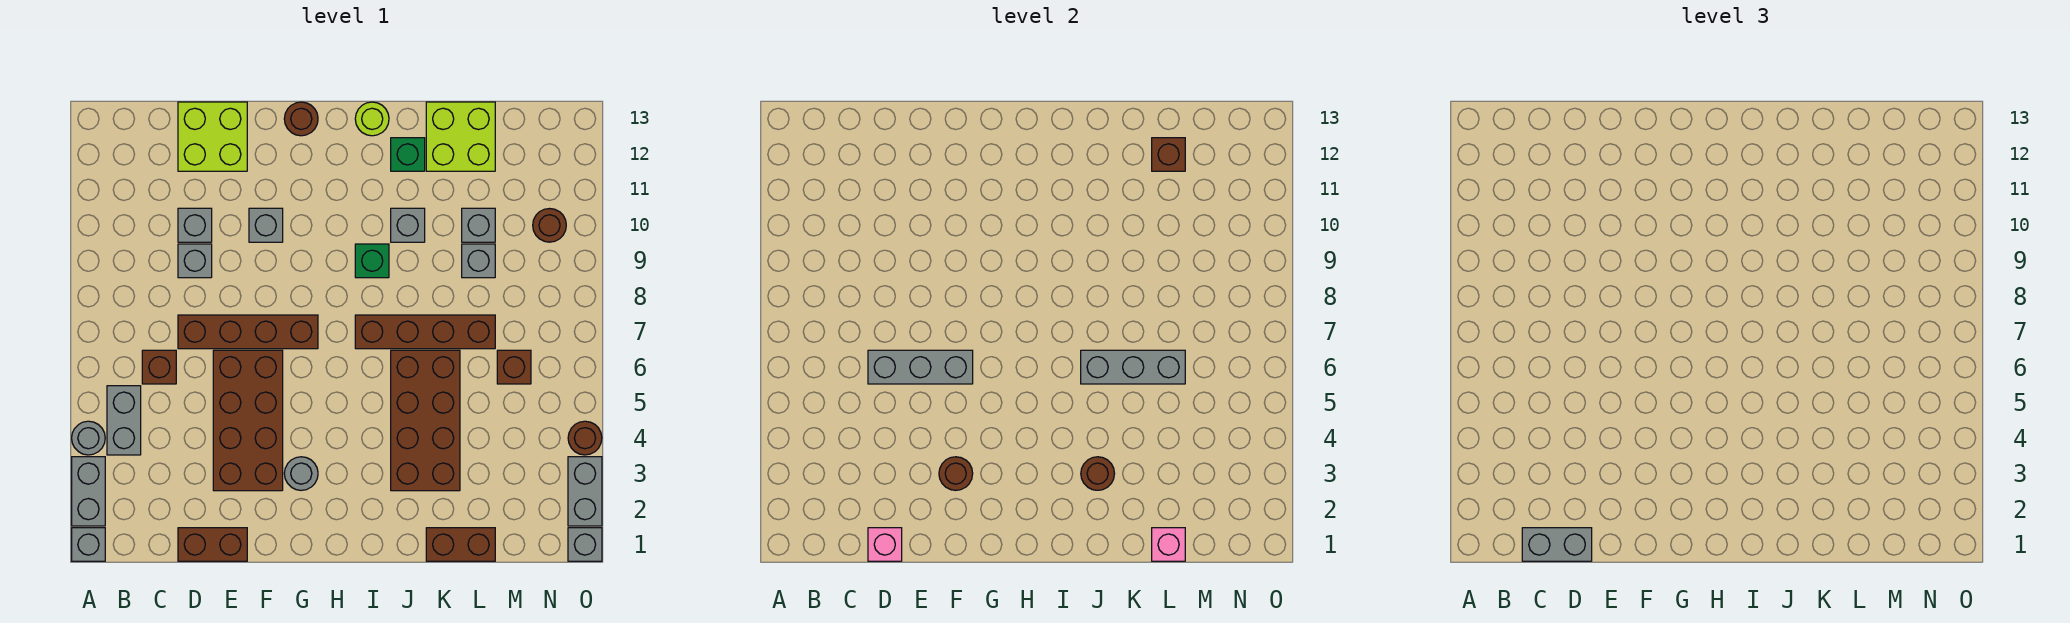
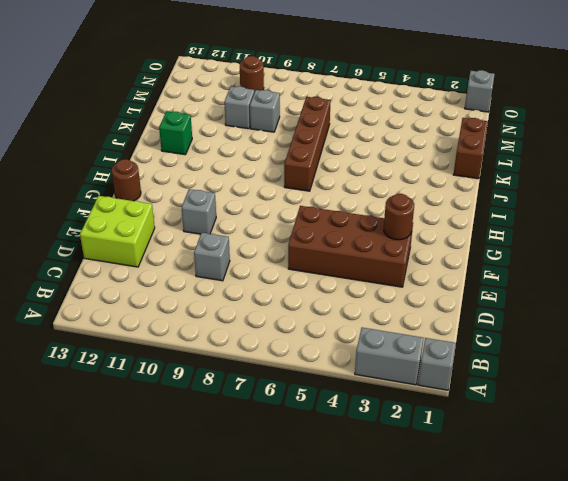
none -> grey round brick A4 level 1
none -> grey brick B4:B5 level 1
none -> brown brick C6 level 1
none -> brown brick D1:E1 level 1

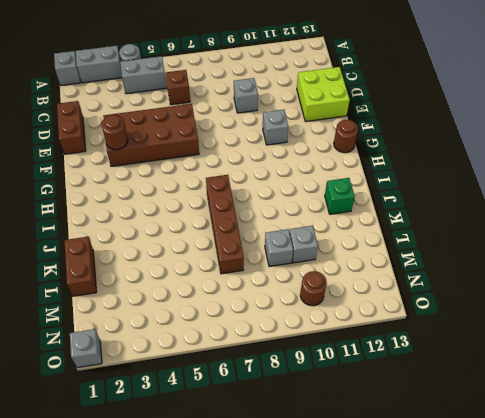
none -> brown brick D7:G7 level 1
none -> grey brick D10 level 1
none -> grey round brick G3 level 1
none -> green brick I9 level 1

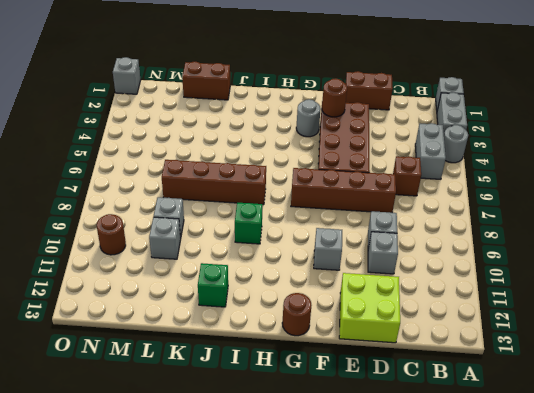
none -> lime round brick I13 level 1
none -> brown brick J3:K6 level 1
none -> grey brick J10 level 1
none -> lime brick K12:L13 level 1

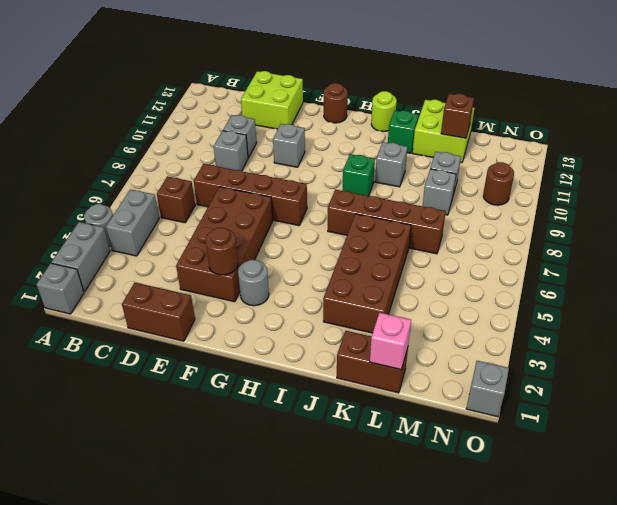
none -> brown brick M6 level 1
none -> grey brick O2:O3 level 1
none -> brown round brick O4 level 1
none -> pink brick D1 level 2

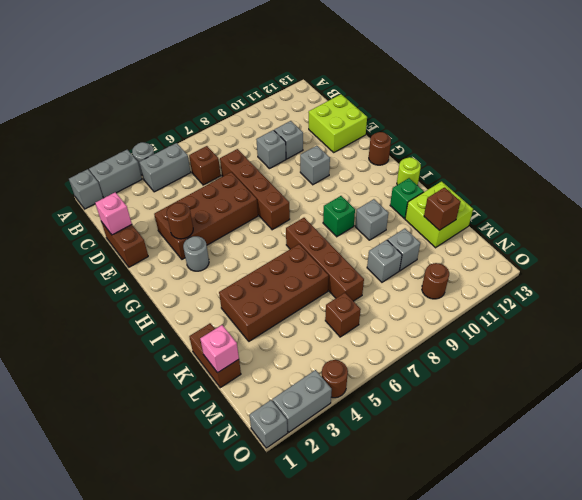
none -> grey brick D6:F6 level 2
none -> brown round brick J3 level 2
none -> grey brick J6:L6 level 2
none -> grey brick C1:D1 level 3

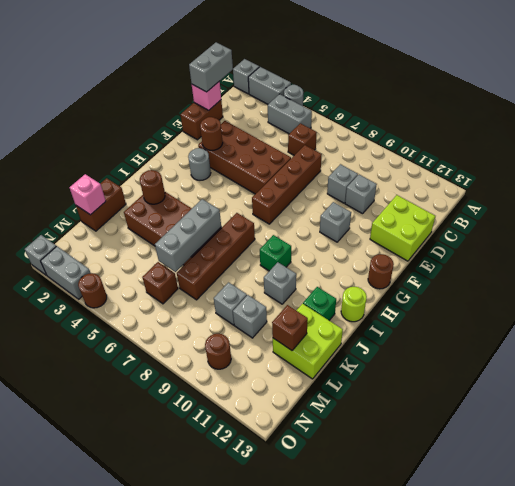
none -> grey brick D6:F6 level 2

